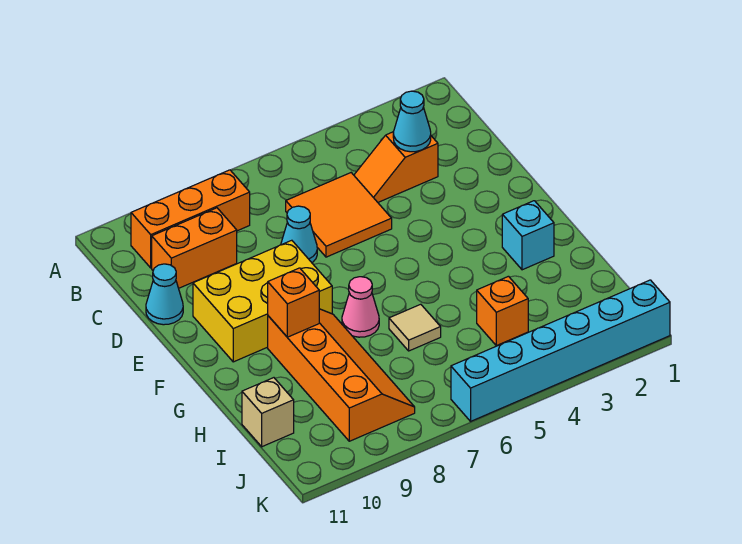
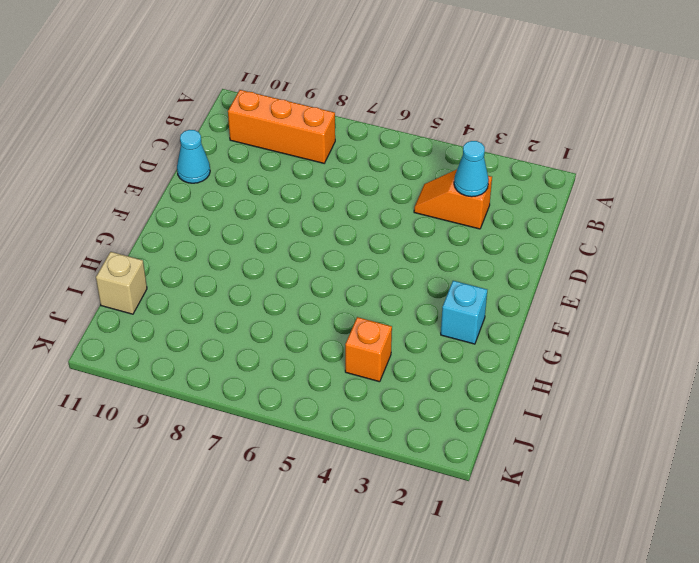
none -> orange tile C5:D6 level 1
none -> orange brick C9:C10 level 1
none -> cyan cone D7 level 1

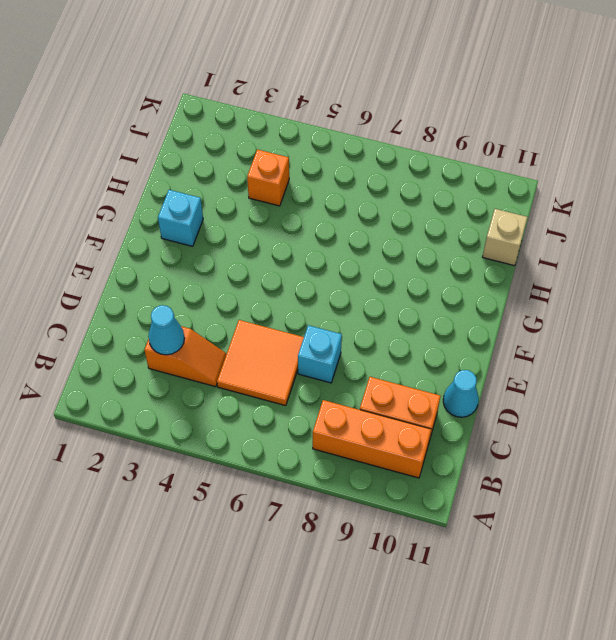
cyan brick D7 level 1 -> cyan cone D7 level 1
none -> yellow brick E8:F10 level 1
none -> pink cone G7 level 1
none -> orange slope G8:J9 level 1 top 9

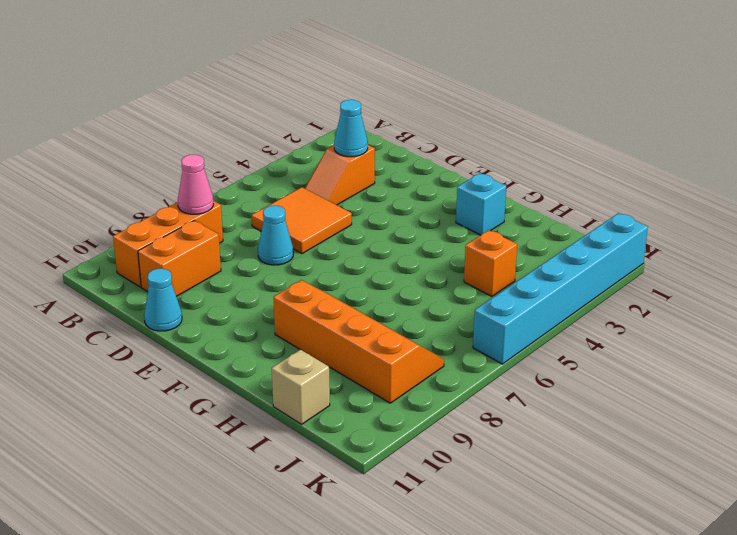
pink cone B8 level 2 -> pink cone G7 level 1
none -> yellow brick E8:F10 level 1
none -> tan tile H6 level 1
none -> orange brick G9 level 2

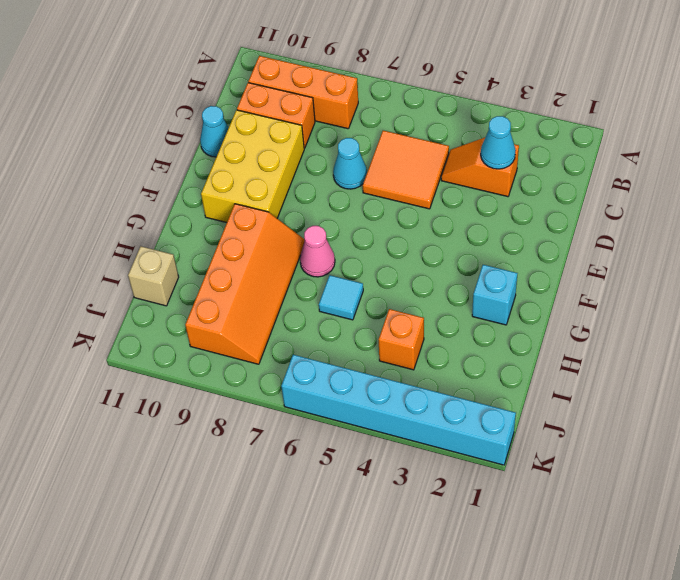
yellow brick D9:F10 level 1 -> yellow brick E8:F10 level 1
cyan tile H6 level 1 -> tan tile H6 level 1
none -> orange brick G9 level 2

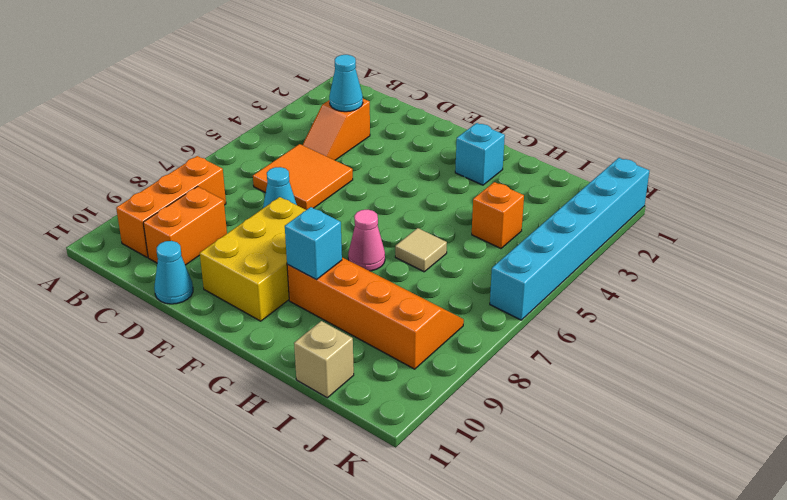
cyan brick G9 level 2 -> orange brick G9 level 2

